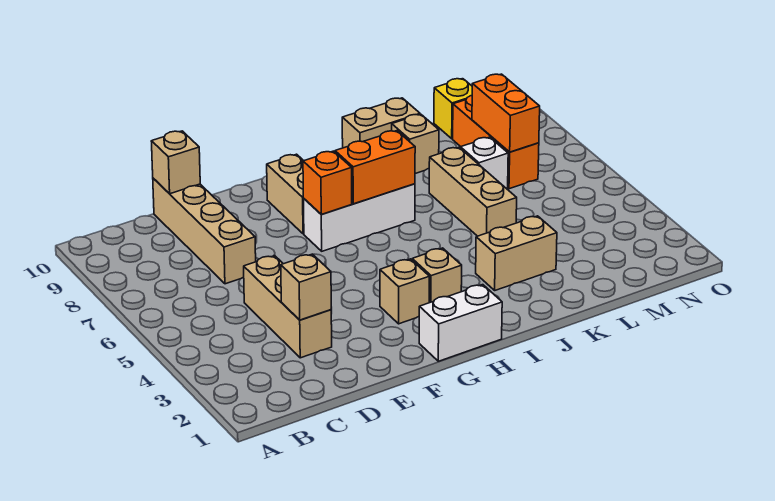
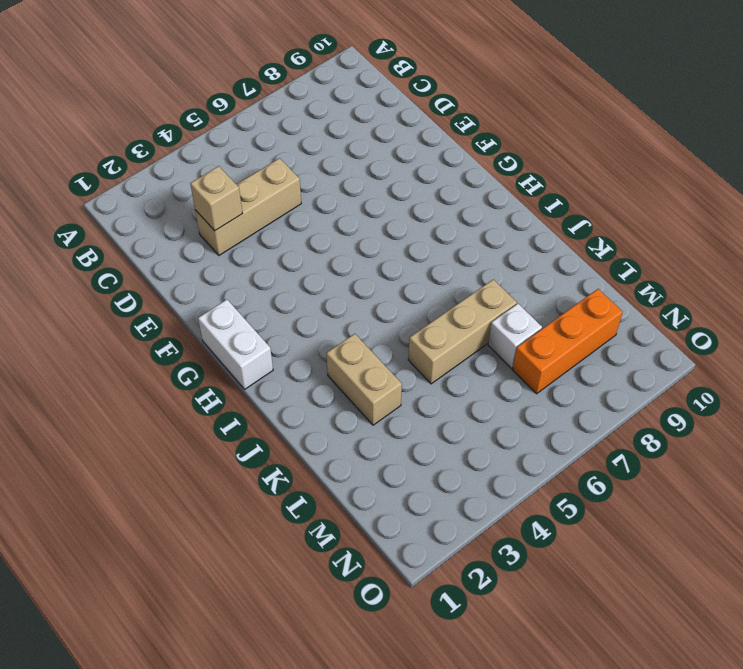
none -> tan brick D7:D10 level 1
none -> tan brick G3 level 1
none -> white brick G7:I7 level 1

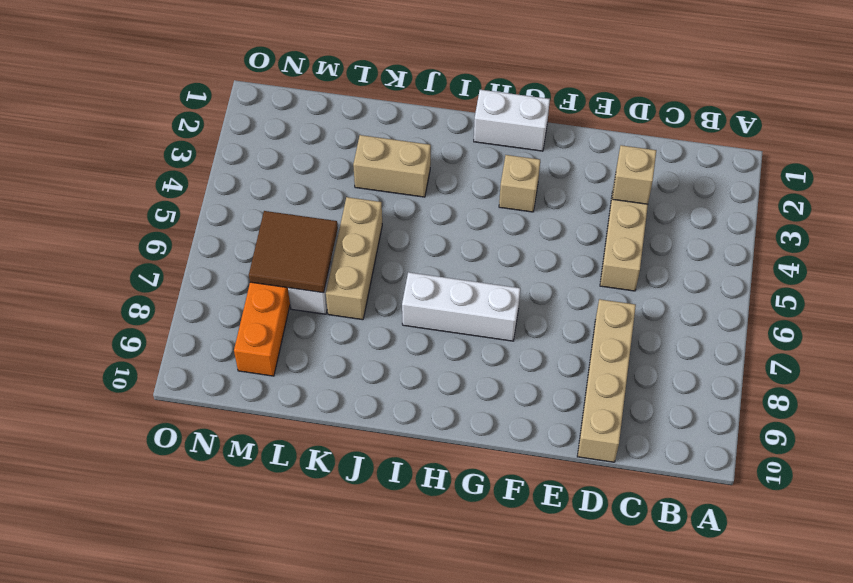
brown tile L6:M7 level 2 -> orange brick M7:M8 level 2
none -> tan brick G8:G9 level 1
none -> tan brick H3 level 1
none -> tan brick J10:K10 level 1

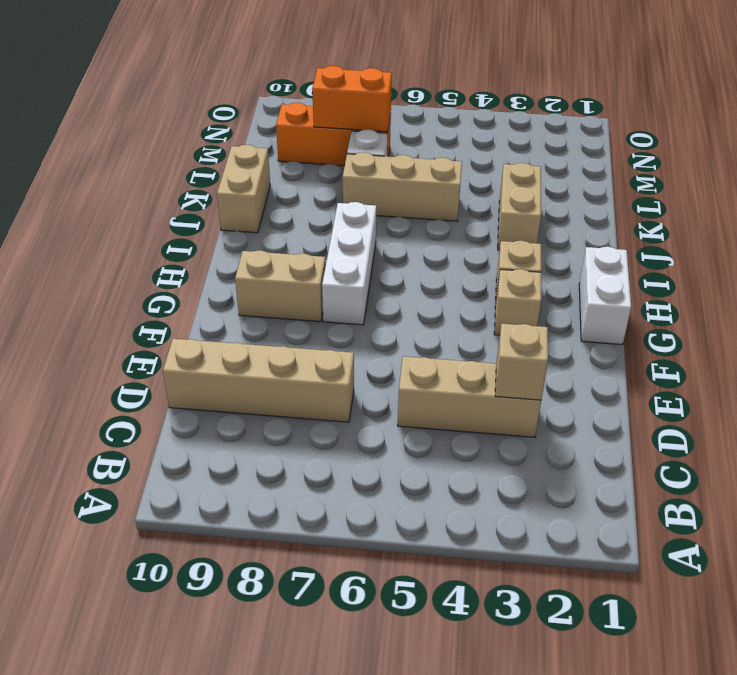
none -> tan brick K9 level 1
none -> yellow brick M10 level 1
none -> tan brick D10 level 2

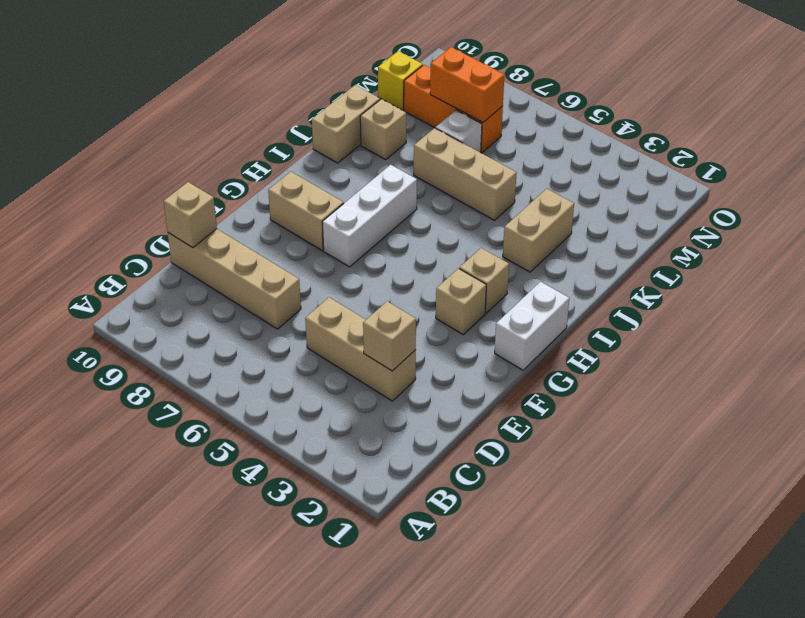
none -> orange brick G7 level 2
none -> orange brick H7:I7 level 2

